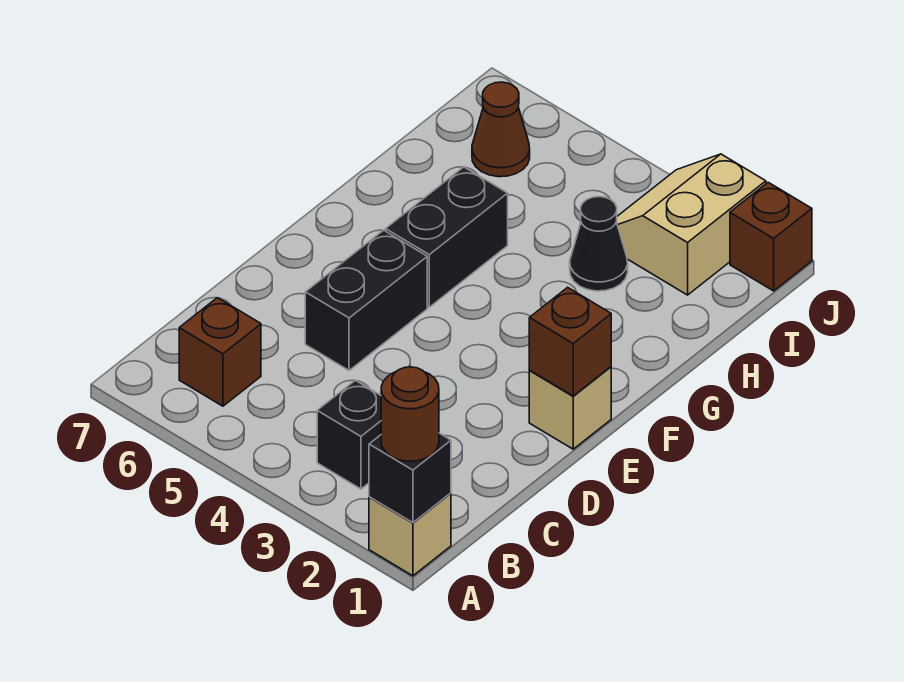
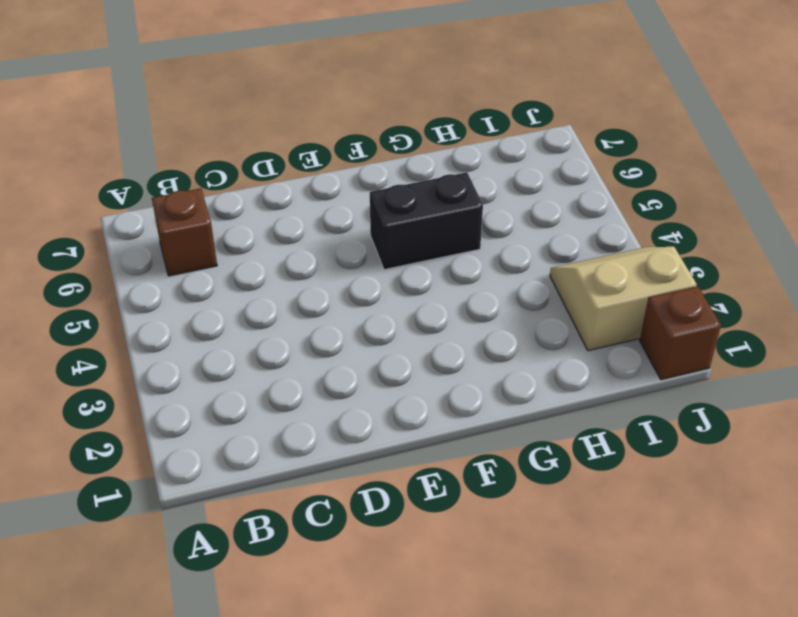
none -> tan brick A1 level 1
none -> black brick B3 level 1
none -> black brick D5:E5 level 1

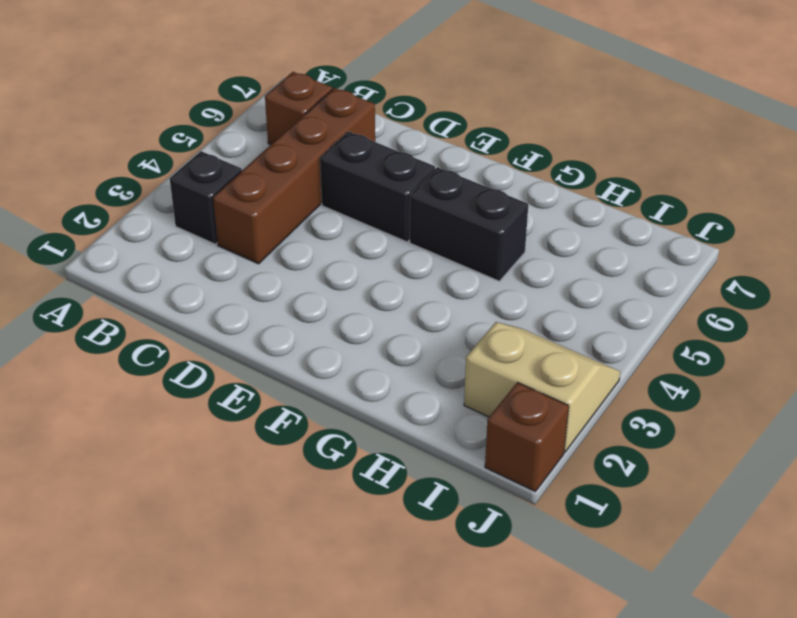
brown brick C3:C6 level 1 -> none
none -> tan brick A1 level 1
none -> tan brick E1 level 1
none -> black cone H3 level 1

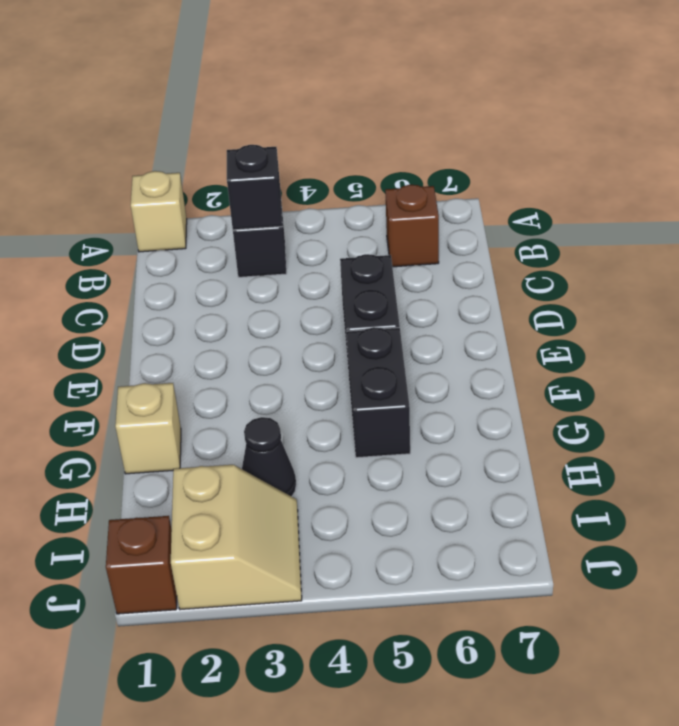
black brick B3 level 2 -> black brick A1 level 2
tan brick G1 level 1 -> tan brick E1 level 1
none -> brown cone I6 level 1
none -> brown brick E1 level 2
none -> brown round brick A1 level 3

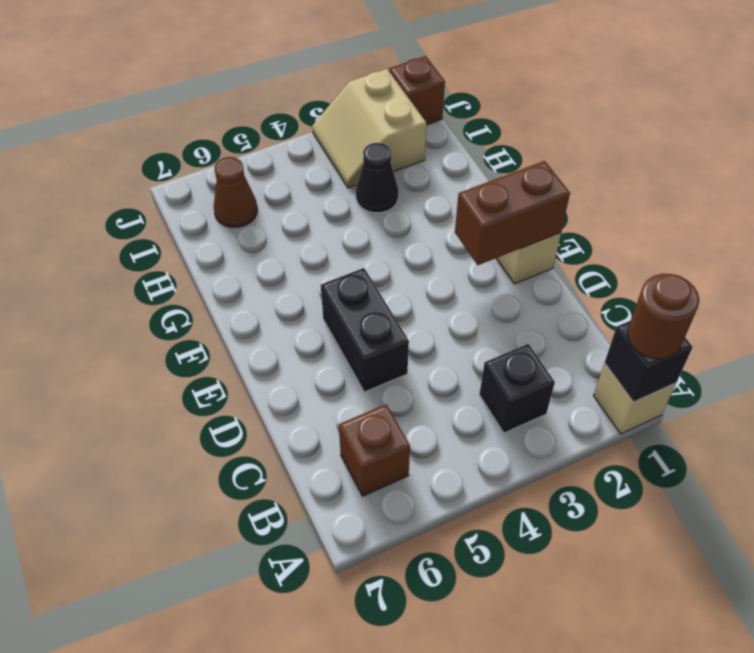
brown brick E1:E2 level 2 -> brown brick E1 level 2
none -> black brick F5:G5 level 1

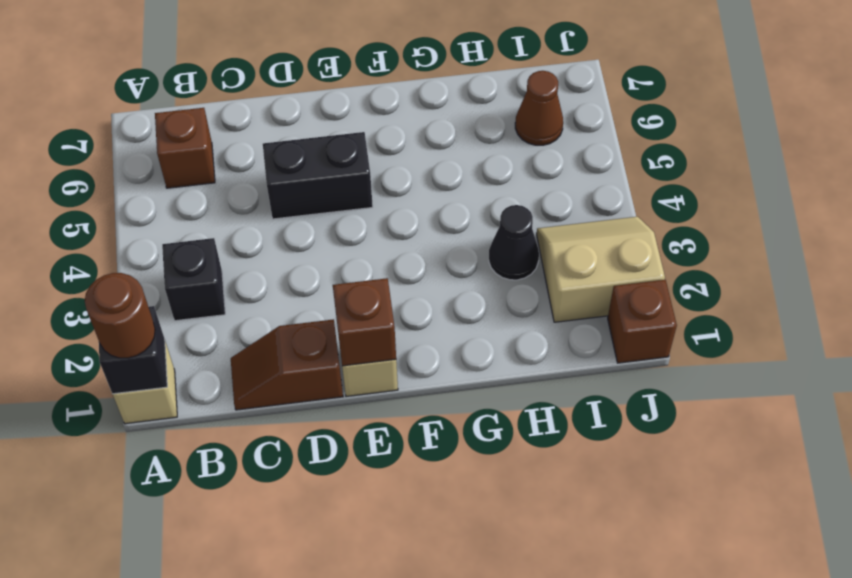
brown slope C1:D1 level 1 top D -> none
none -> black brick F5:G5 level 1

